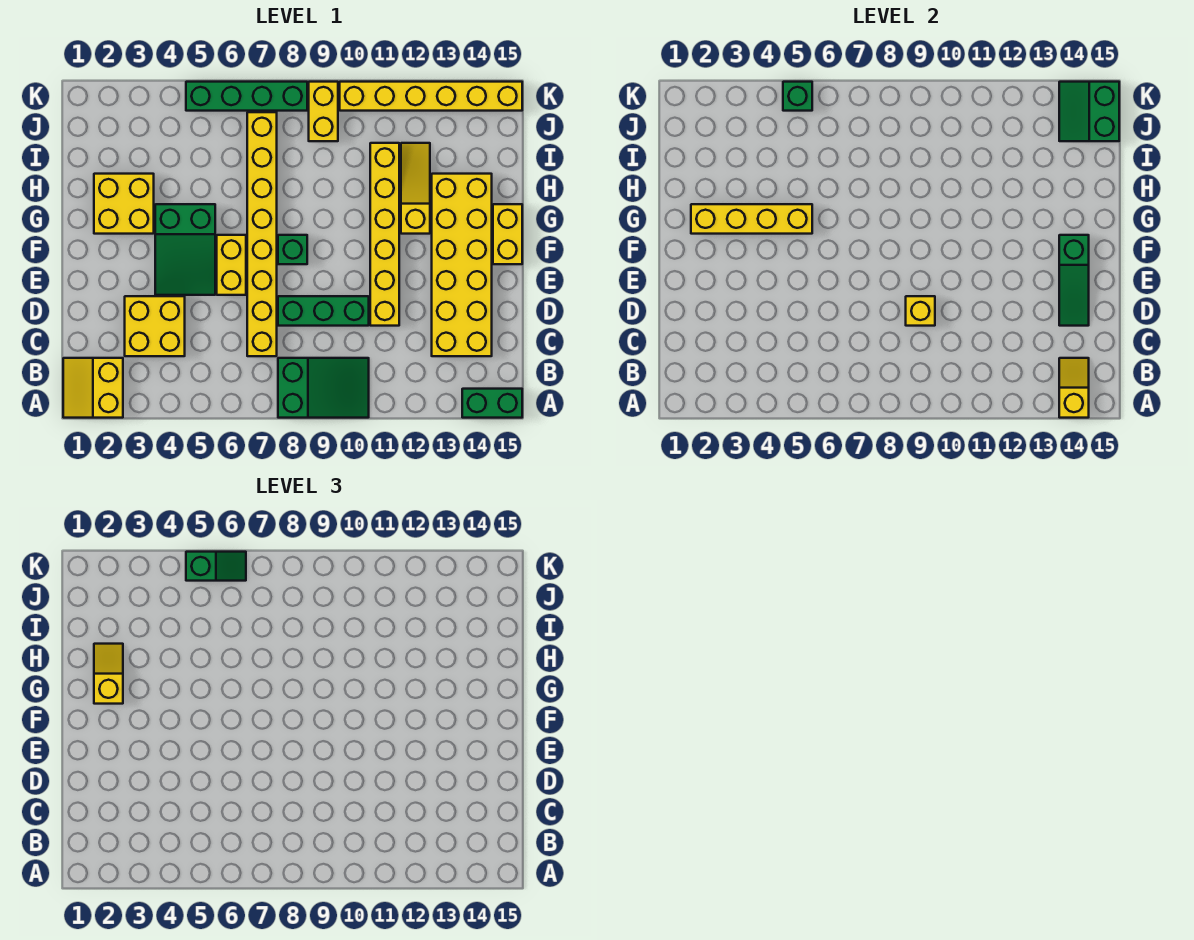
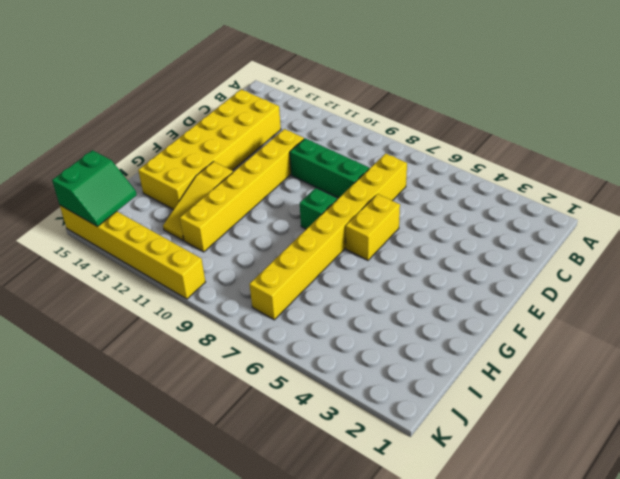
none -> yellow slope A1:B2 level 1 top 2
none -> green slope A8:B10 level 1 top 8
none -> green brick A14:A15 level 1

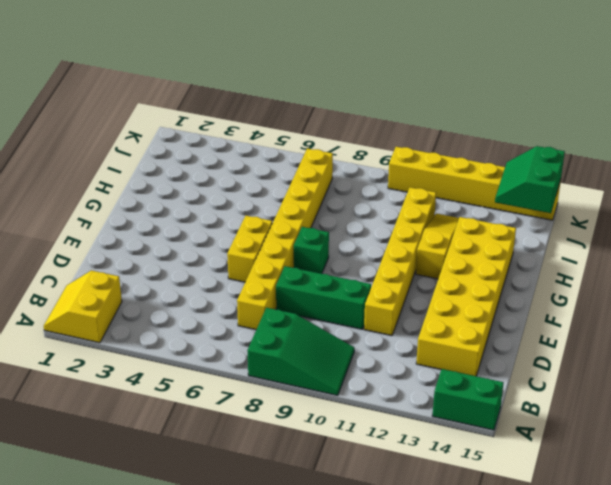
none -> yellow brick C3:D4 level 1
none -> green slope E4:G5 level 1 top G
none -> yellow brick F15:G15 level 1

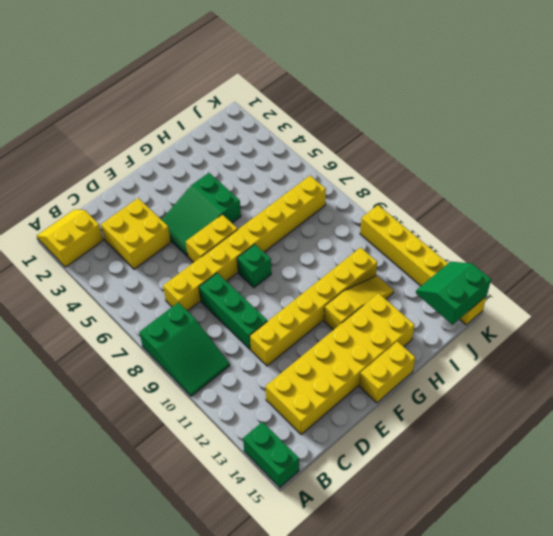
none -> yellow brick G2:H3 level 1
none -> yellow brick J9:K9 level 1
none -> green brick K5:K8 level 1

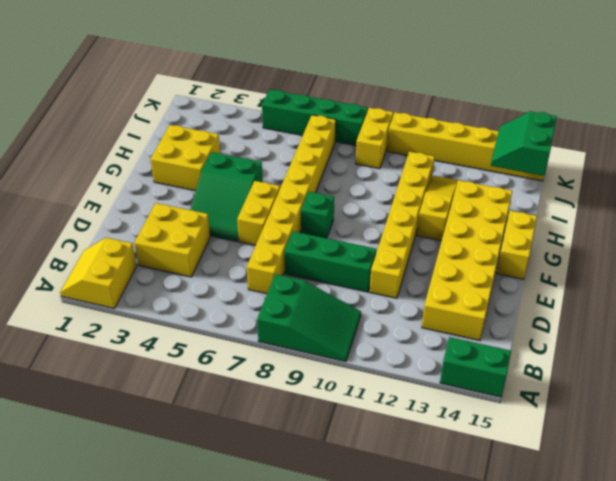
none -> yellow slope A14:B14 level 2 top A
none -> yellow brick D9 level 2
none -> green slope D14:F14 level 2 top F

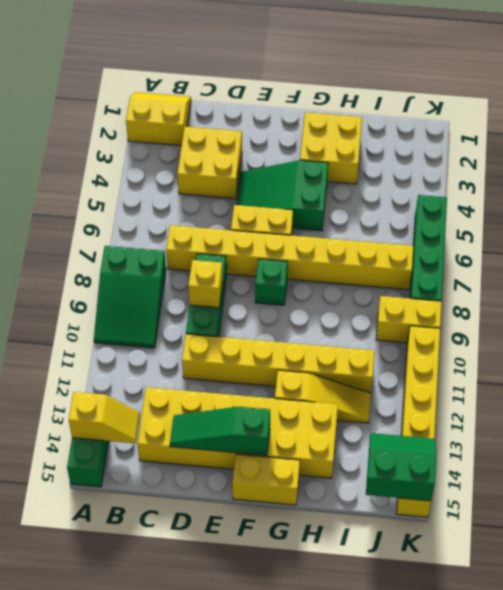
none -> yellow brick G2:G5 level 2
none -> green brick K5 level 2
none -> yellow slope G2:H2 level 3 top G

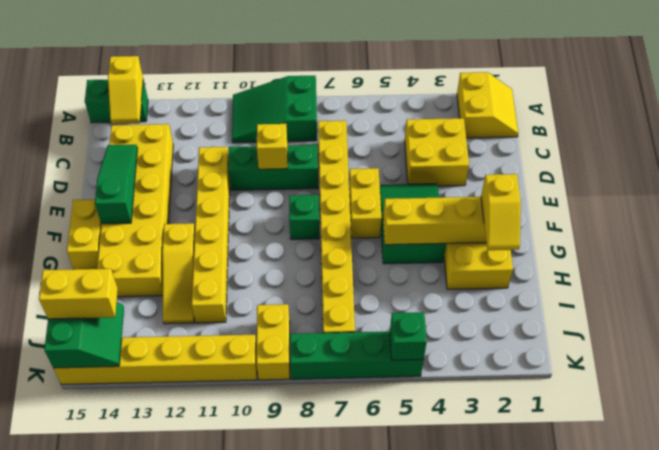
yellow brick J14:J15 level 3 -> none
none -> green slope K5:K6 level 3 top 5

